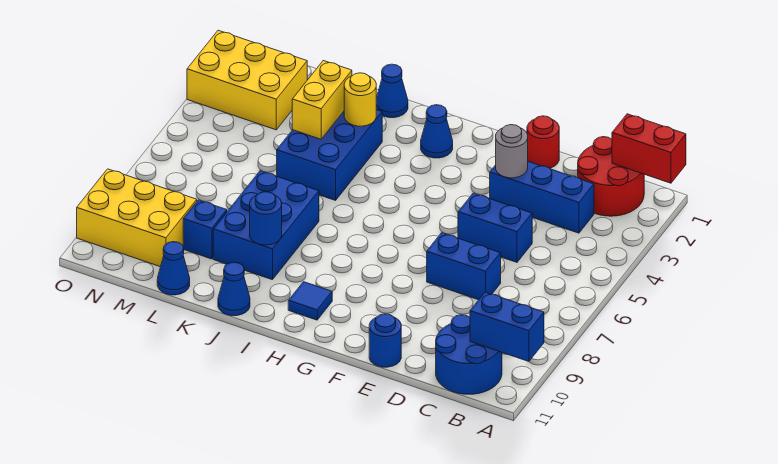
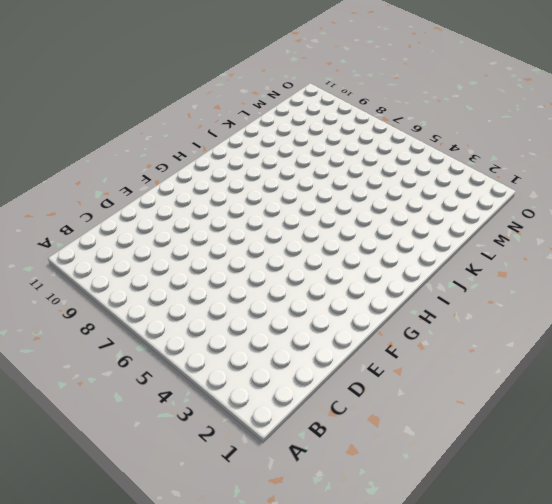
none -> red round brick B1:C2 level 1
none -> blue round brick B10:C11 level 1
none -> blue brick C3:E3 level 1

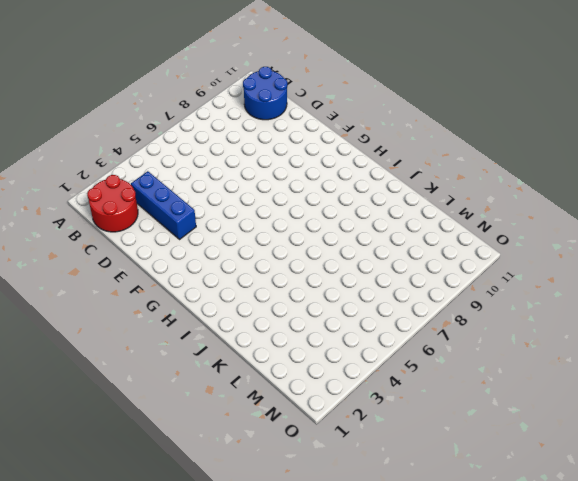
none -> blue brick D5:E5 level 1
none -> blue brick D7:E7 level 1
none -> red round brick E1 level 1

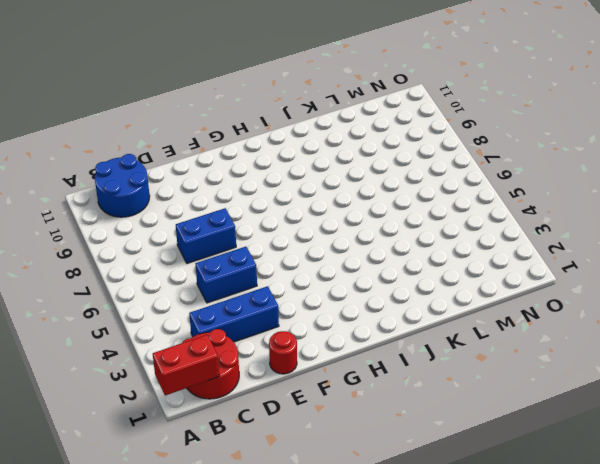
none -> blue round brick E11 level 1
none -> blue cone H2 level 1
none -> blue tile H10 level 1

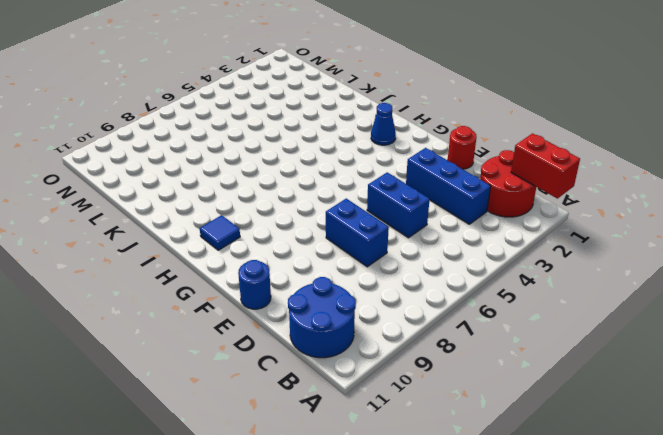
none -> blue cone J1 level 1
none -> blue brick J3:K5 level 1
none -> blue brick J7:K9 level 1

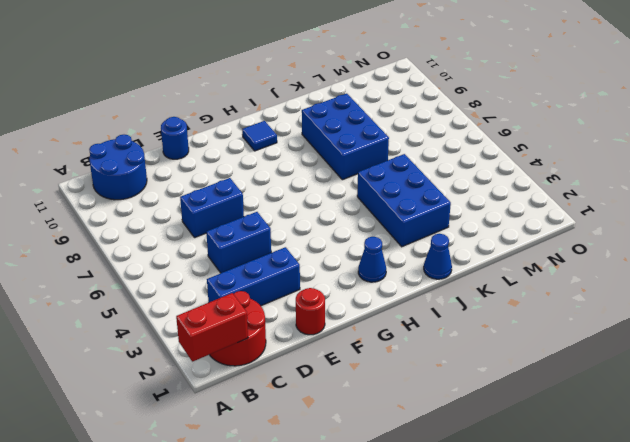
none -> blue cone J11 level 1
none -> blue brick L9 level 1
none -> blue cone L11 level 1

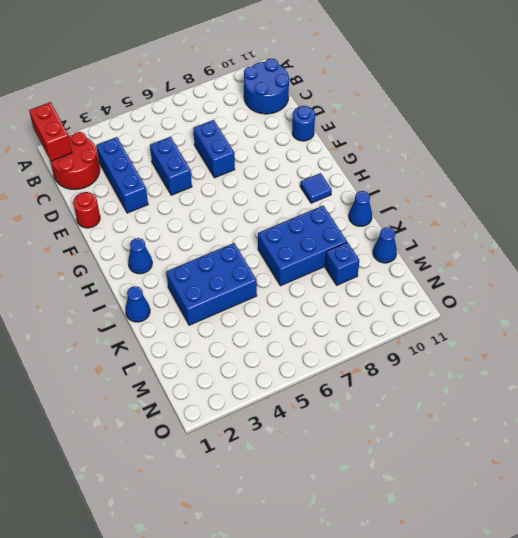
none -> yellow brick M2:O3 level 1
none -> yellow brick M9:O10 level 1
none -> blue brick A10:B10 level 2

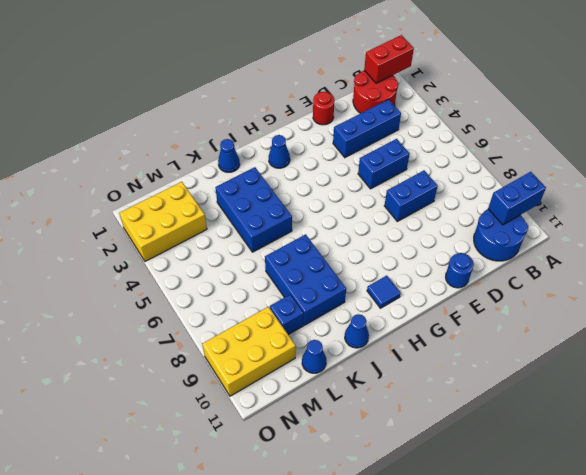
none -> grey round brick E3 level 2
none -> yellow round brick J3 level 2
none -> blue round brick J9 level 2

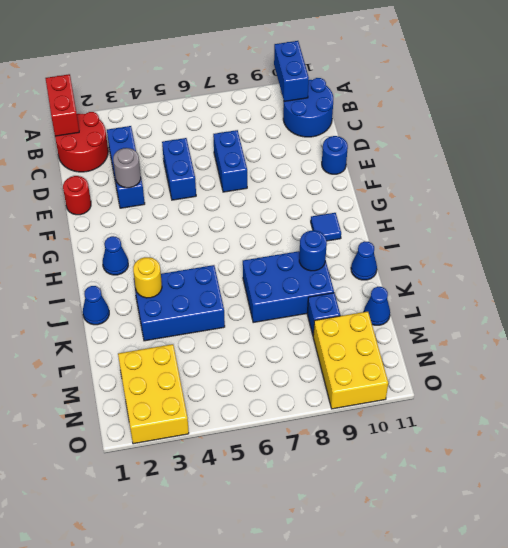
none -> yellow brick K3:K4 level 2

